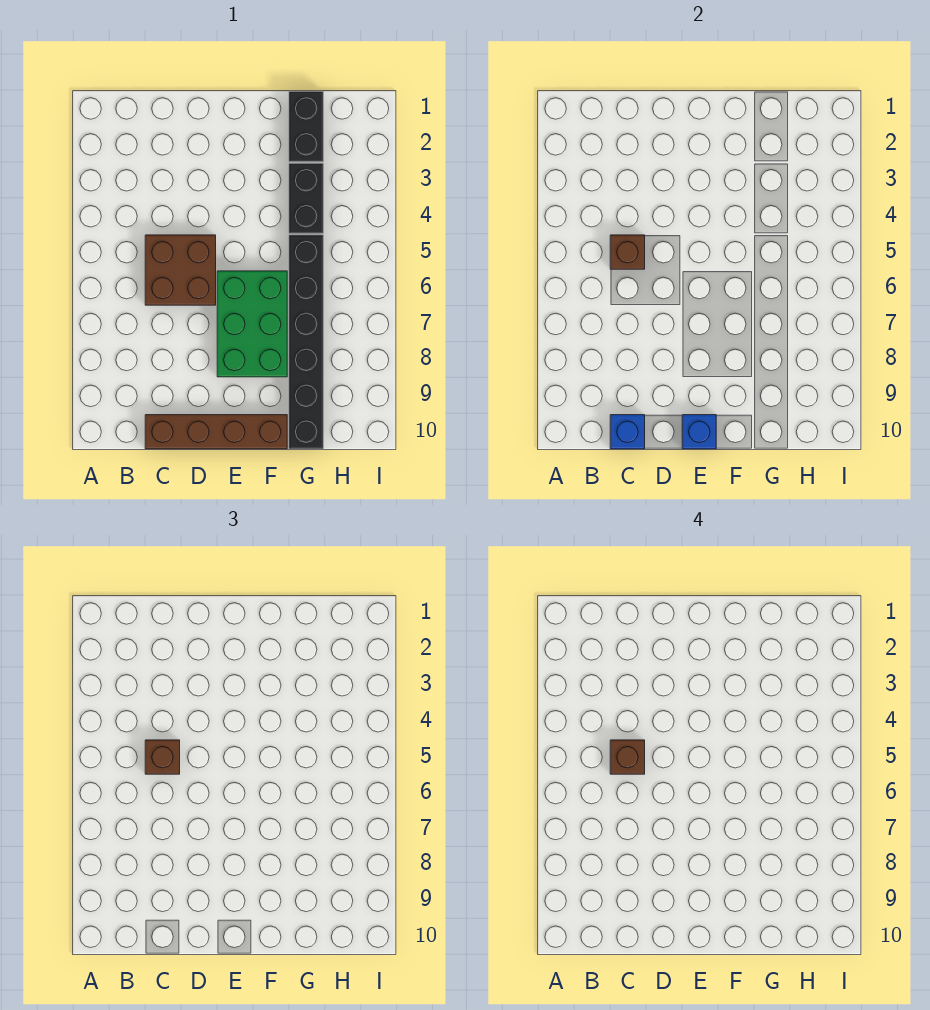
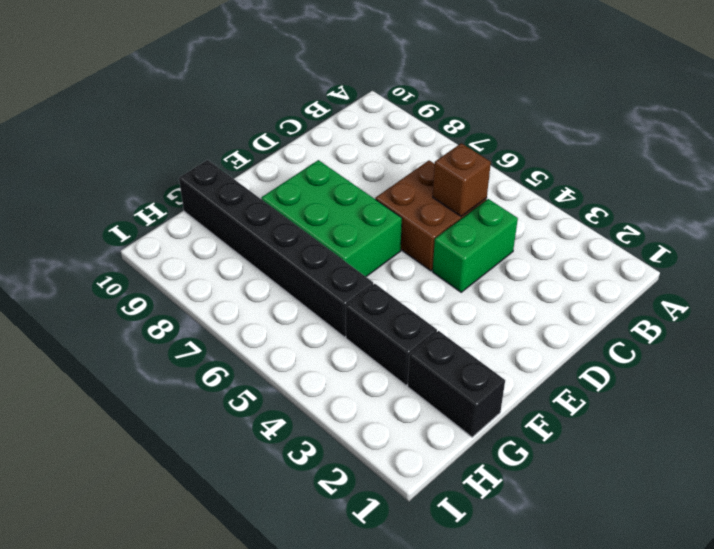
green brick C4:D4 level 1 -> none
none -> brown brick C10:F10 level 1
none -> blue brick C10 level 2

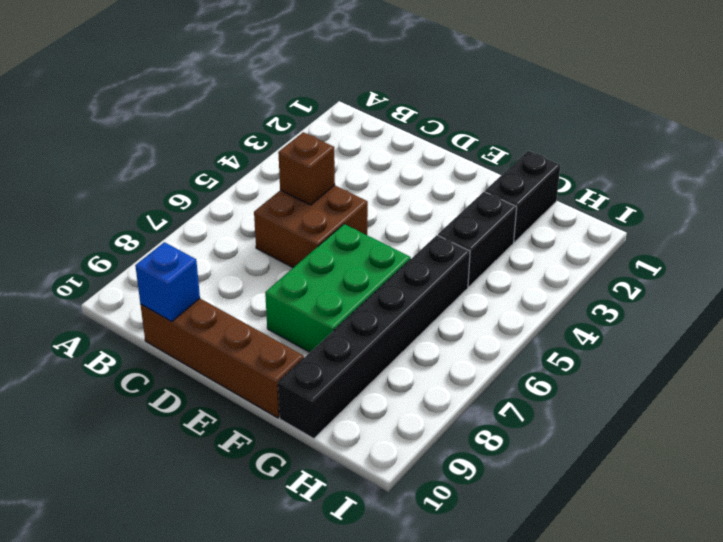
none -> blue brick E10 level 2
none -> brown brick C5 level 3

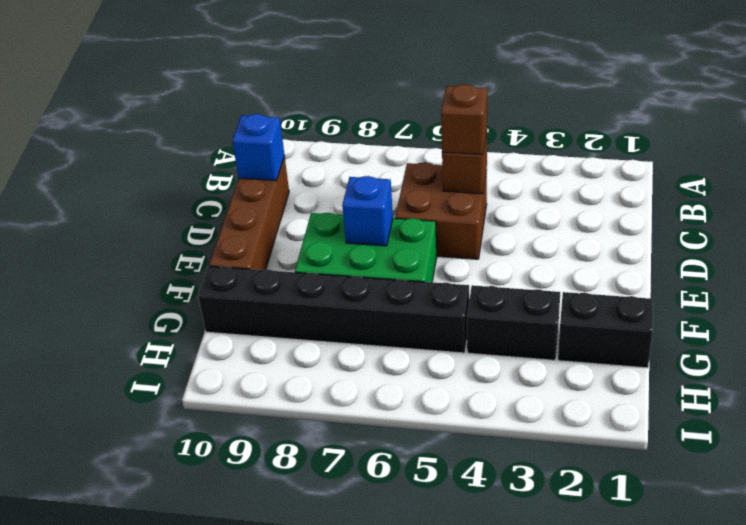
blue brick E7 level 2 -> blue brick E10 level 2
none -> brown brick C5 level 4

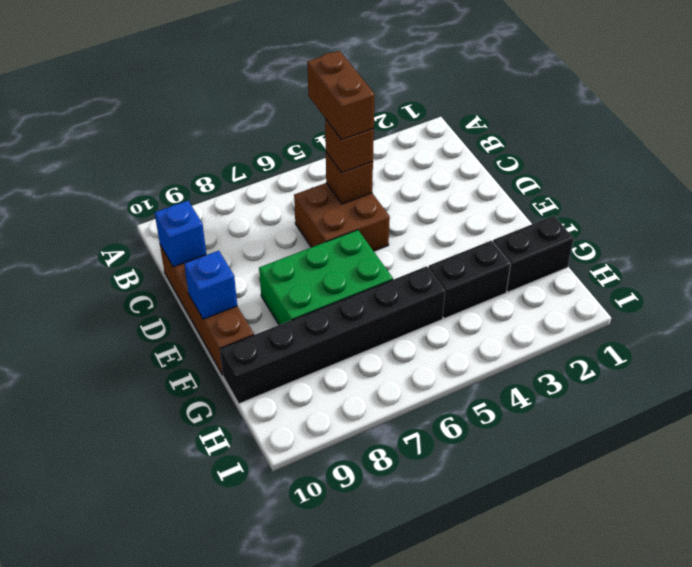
brown brick B5:C5 level 4 -> brown brick C5 level 4

